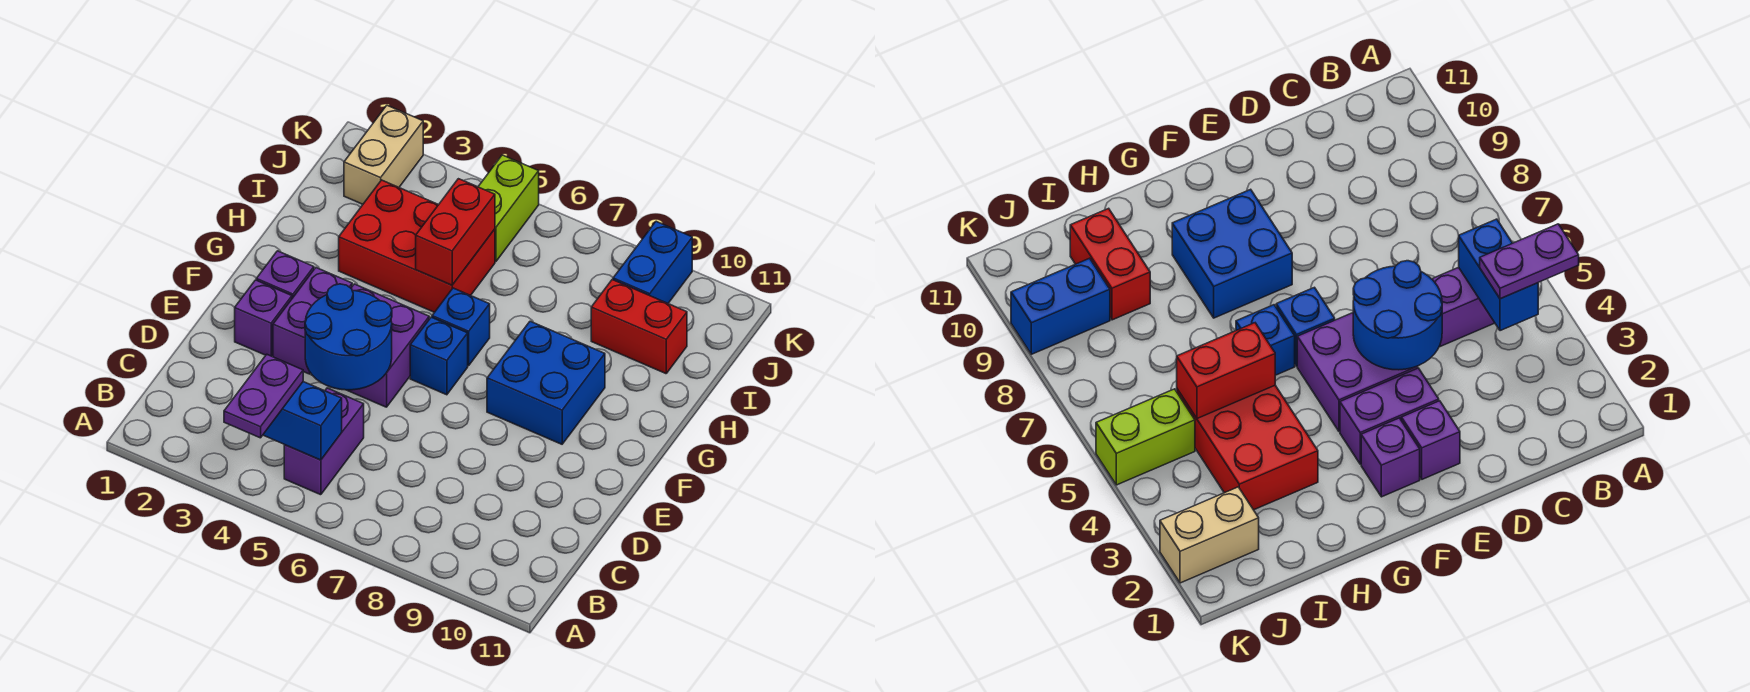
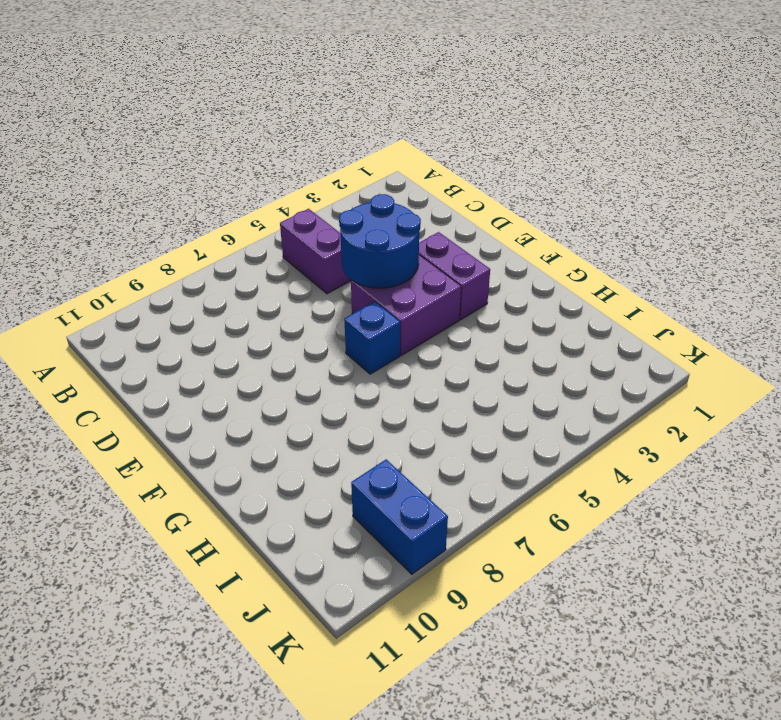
none -> purple brick E2 level 1
none -> purple brick F2 level 1
none -> blue brick F8:G9 level 1

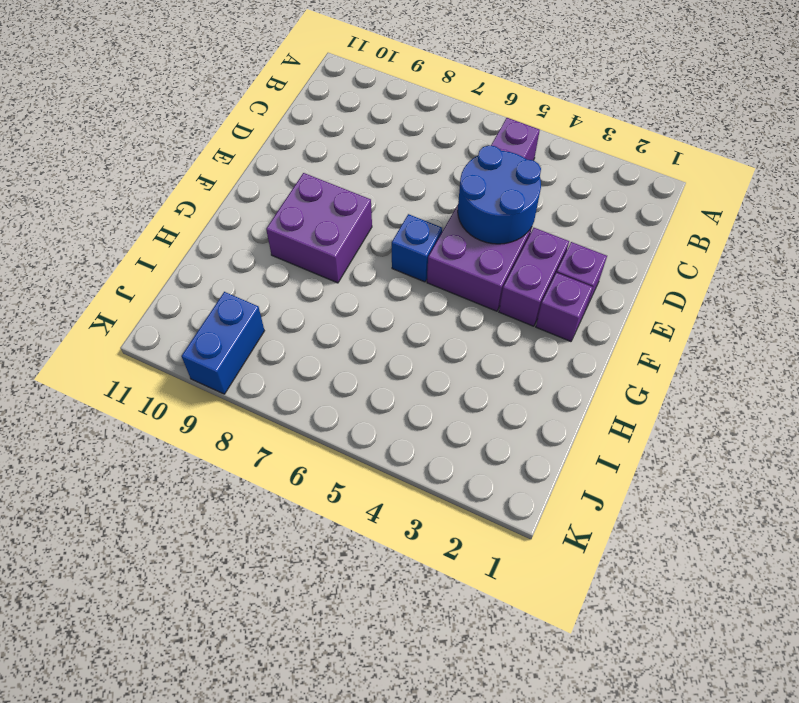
purple brick F8:G9 level 1 -> blue brick F8:G9 level 1
none -> blue brick G6 level 1
none -> red brick H3:I5 level 1
none -> red brick I9:I10 level 1

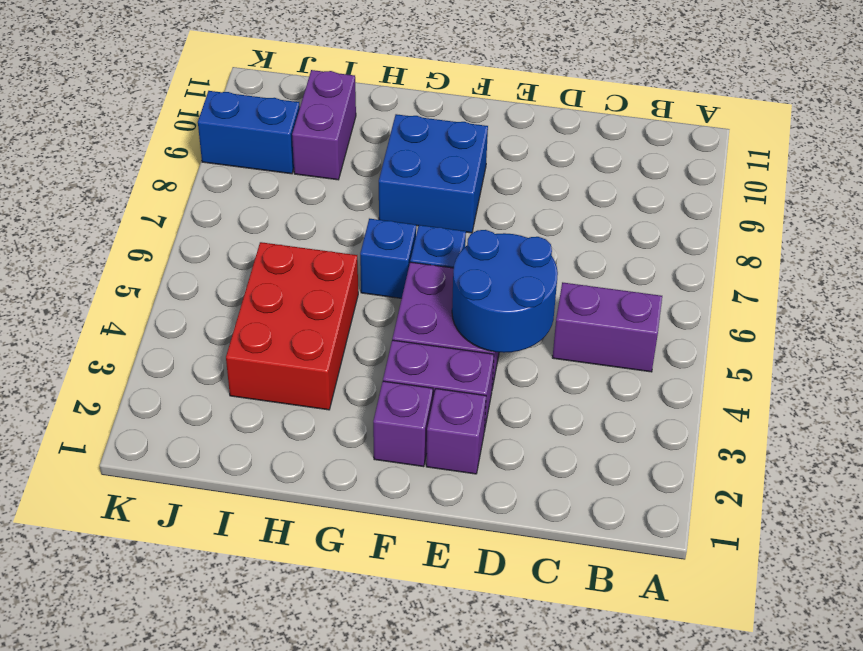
purple brick I9:I10 level 1 -> red brick I9:I10 level 1
none -> tan brick J2:K2 level 1
none -> lime brick J5:K5 level 1
none -> blue brick B4:B5 level 2

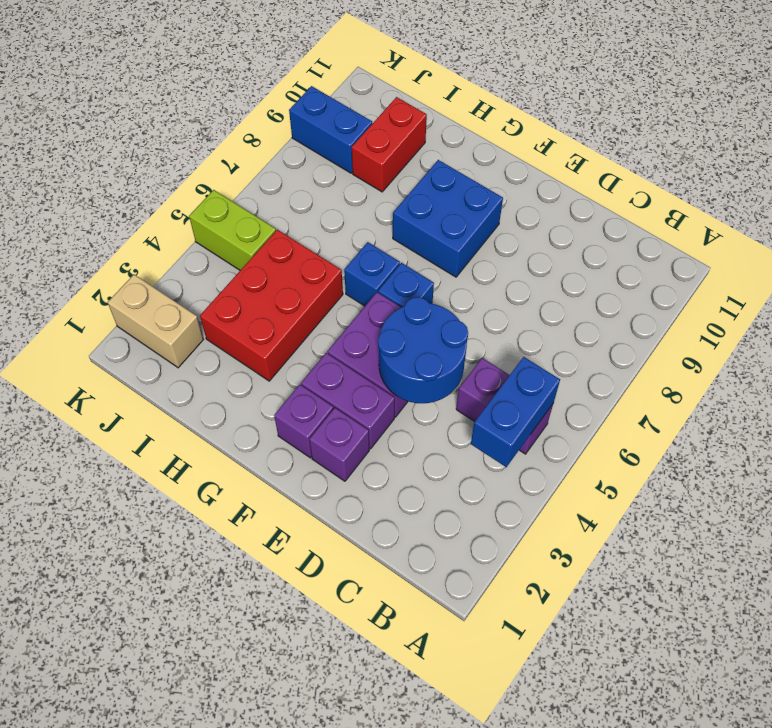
none -> red brick H5:I5 level 2
none -> purple plate A4:B4 level 3

